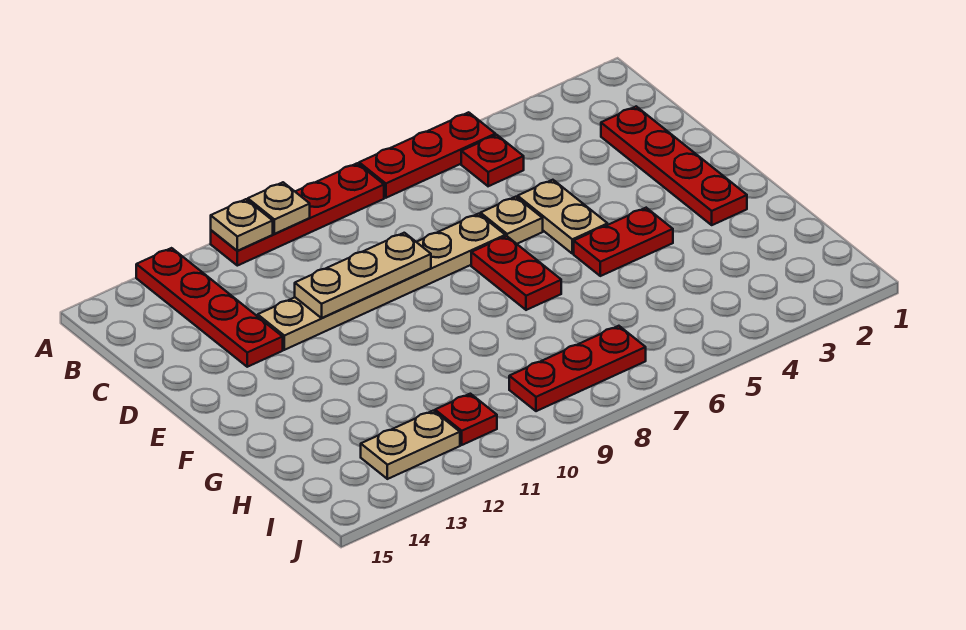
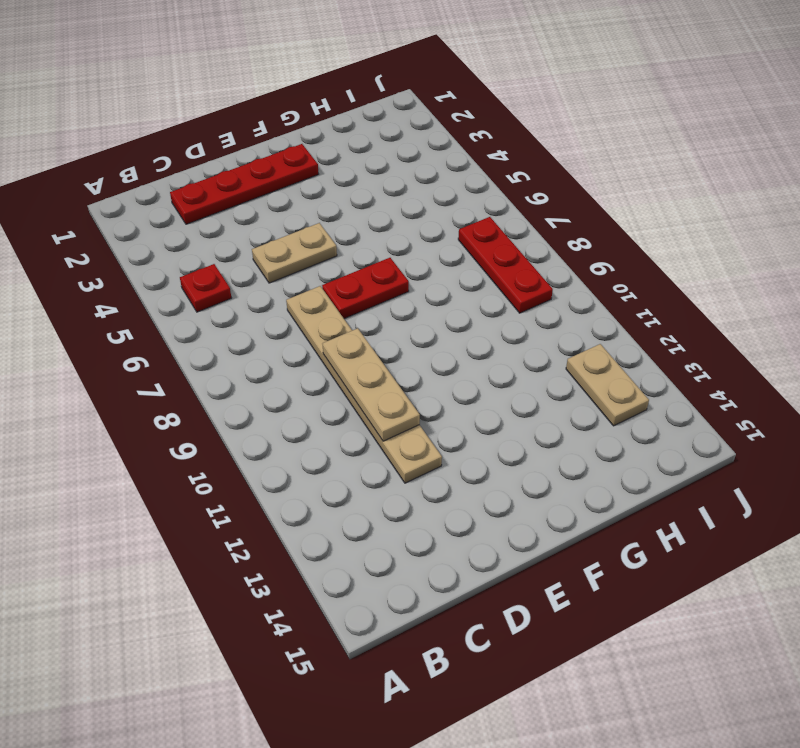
none -> red plate A5:A7 level 1
none -> red plate A8:A11 level 1
none -> red plate A13:D13 level 1

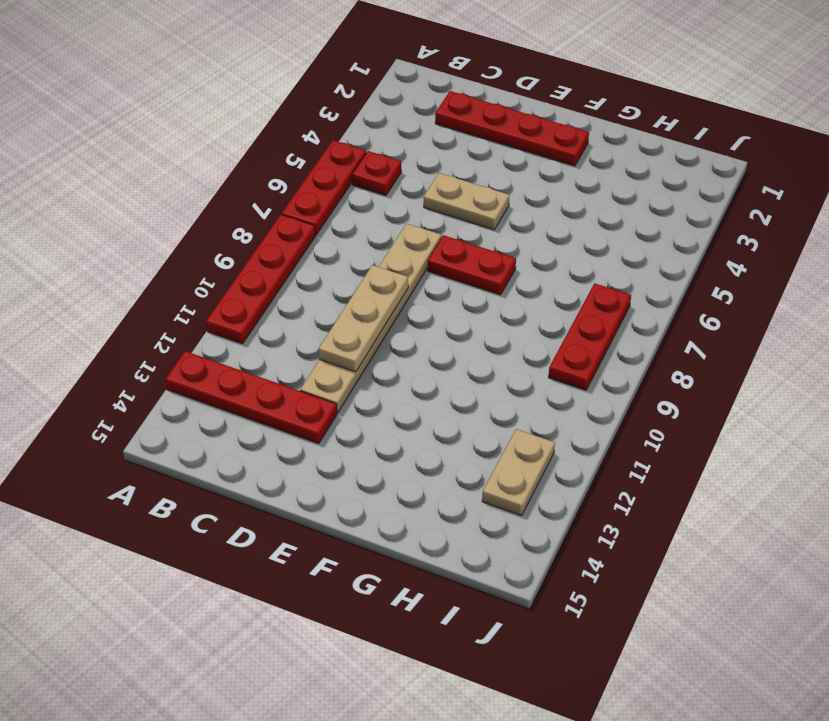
none -> tan plate D6 level 1
none -> red plate F4:F5 level 1
none -> red plate I11 level 1

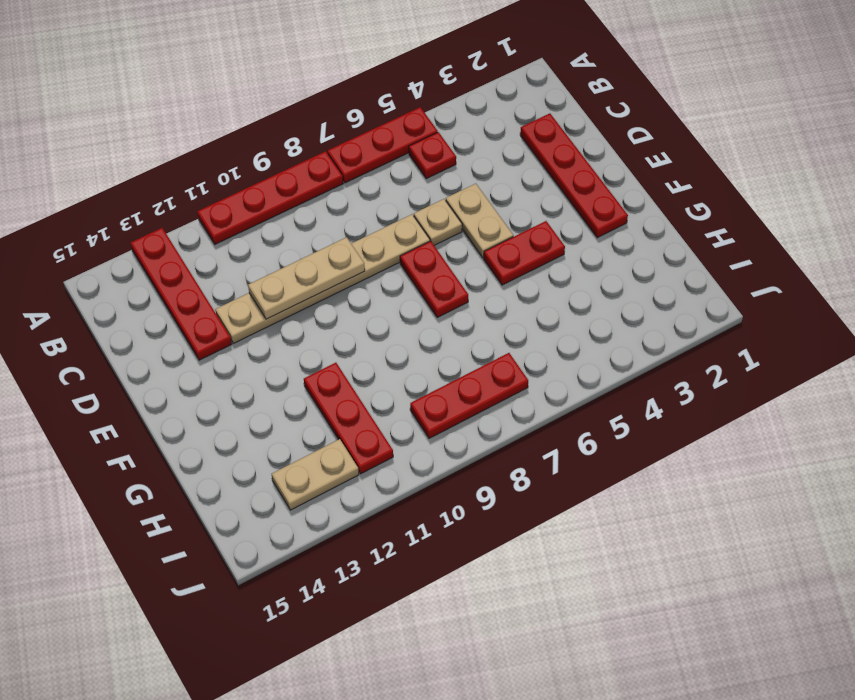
red plate G11:I11 level 1 -> red plate I11 level 1
none -> tan plate A10 level 2
none -> tan plate A11 level 2

